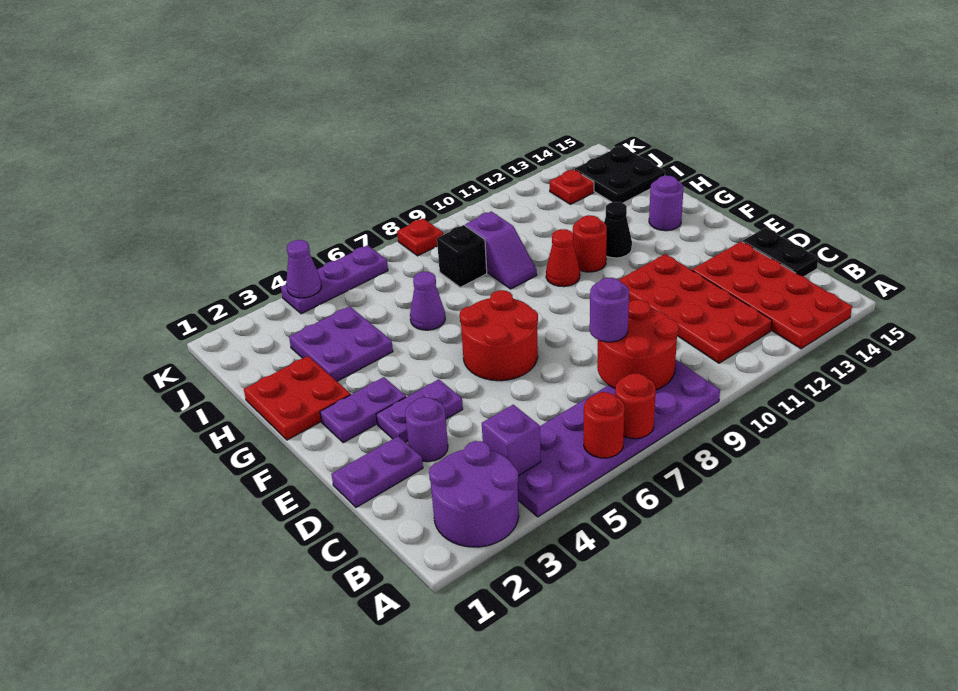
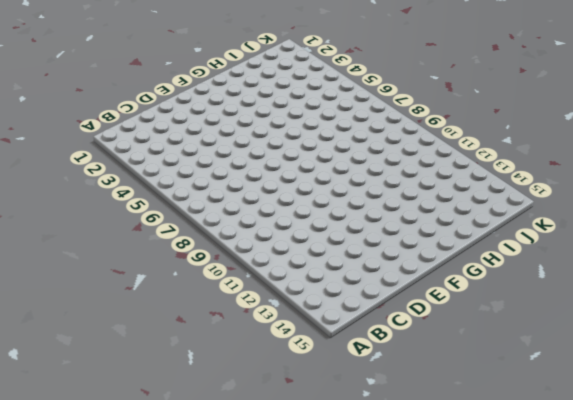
none -> purple round brick A2:B3 level 1
none -> purple plate A4:B9 level 1
none -> red plate A13:D14 level 1

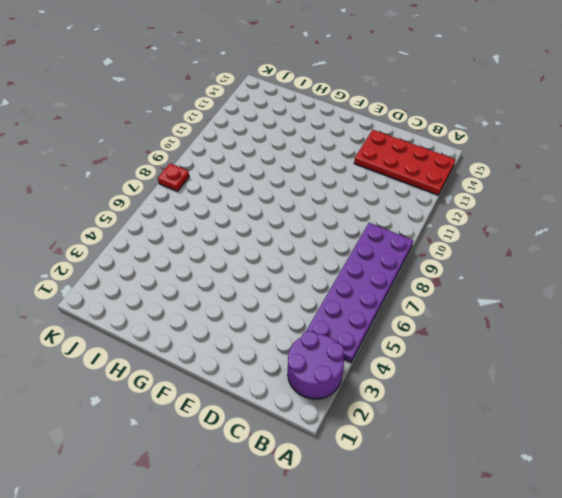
none -> red plate B11:E12 level 1
none -> black plate C15:D15 level 1
none -> purple plate D1:D2 level 1

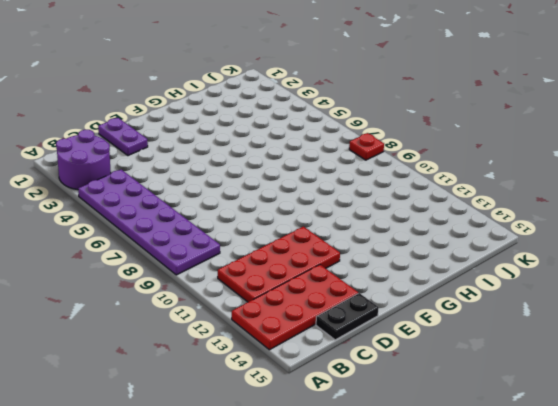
none -> purple round brick D3 level 1
none -> purple plate E3:E4 level 1
none -> red round brick E6:F7 level 1

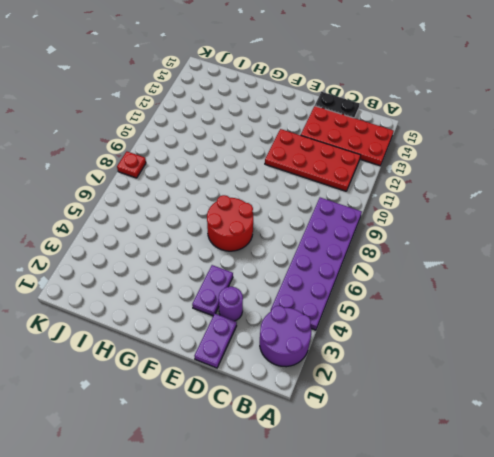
none -> purple plate F2:F3 level 1
none -> red plate G1:H2 level 1
none -> red cone G10 level 1

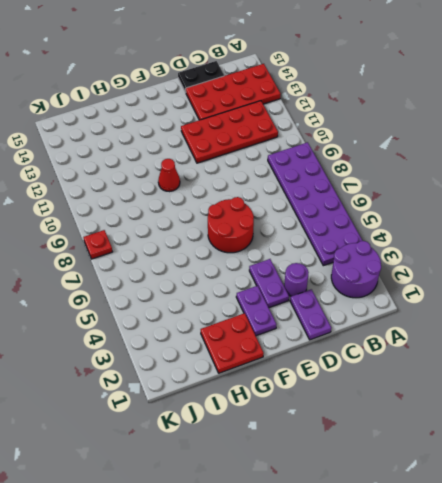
none -> red round brick G11 level 1
none -> black cone G12 level 1
none -> purple round brick G14 level 1

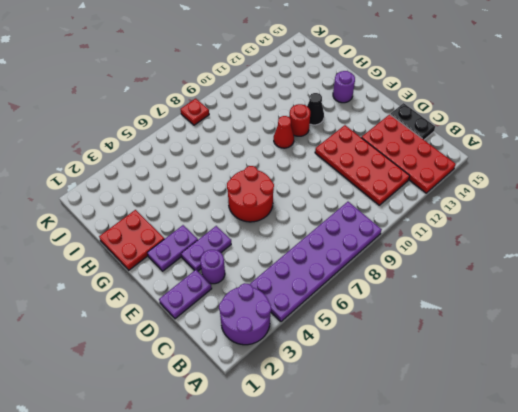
none -> purple plate H3:I4 level 1
none -> purple cone H6 level 1
none -> purple slope H9:I9 level 1 top I

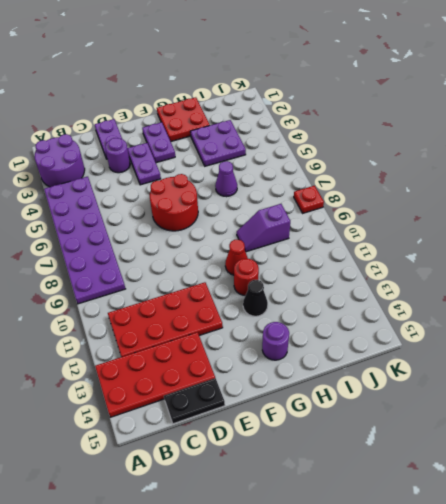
none -> black brick I8 level 1
none -> black plate I14:J15 level 1
none -> red plate J13 level 1

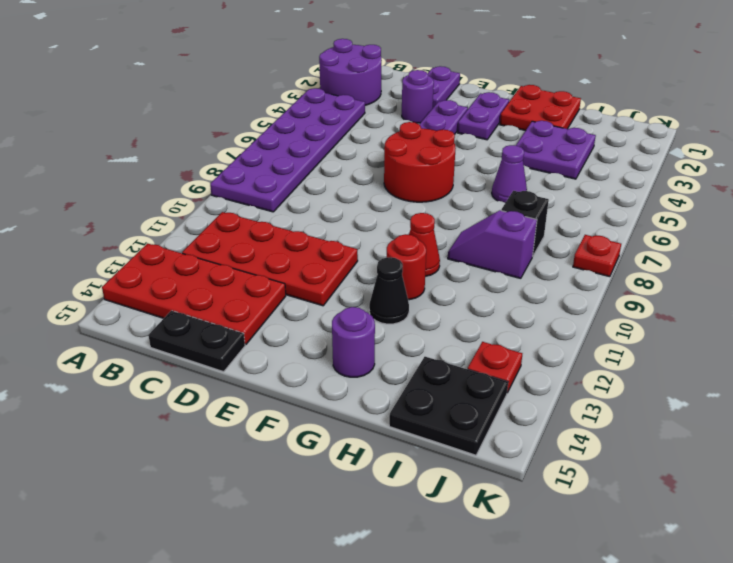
none -> purple plate K4:K6 level 1
none -> red round brick A6 level 2
none -> red round brick A7 level 2

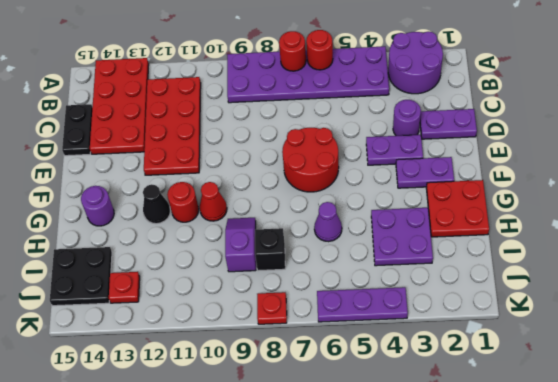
none -> purple brick B4 level 2
none -> red round brick B8:C9 level 2
none -> purple cone K4 level 2

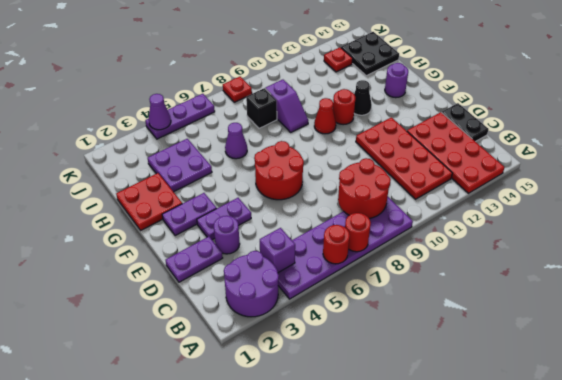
none -> purple round brick C8 level 3

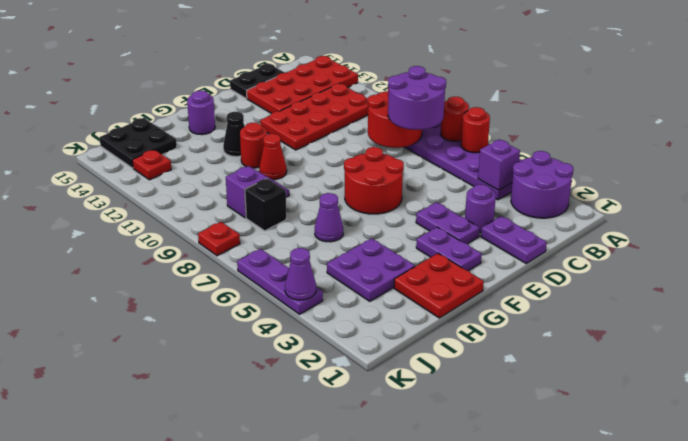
purple round brick B7:C8 level 3 -> purple round brick C8 level 3

